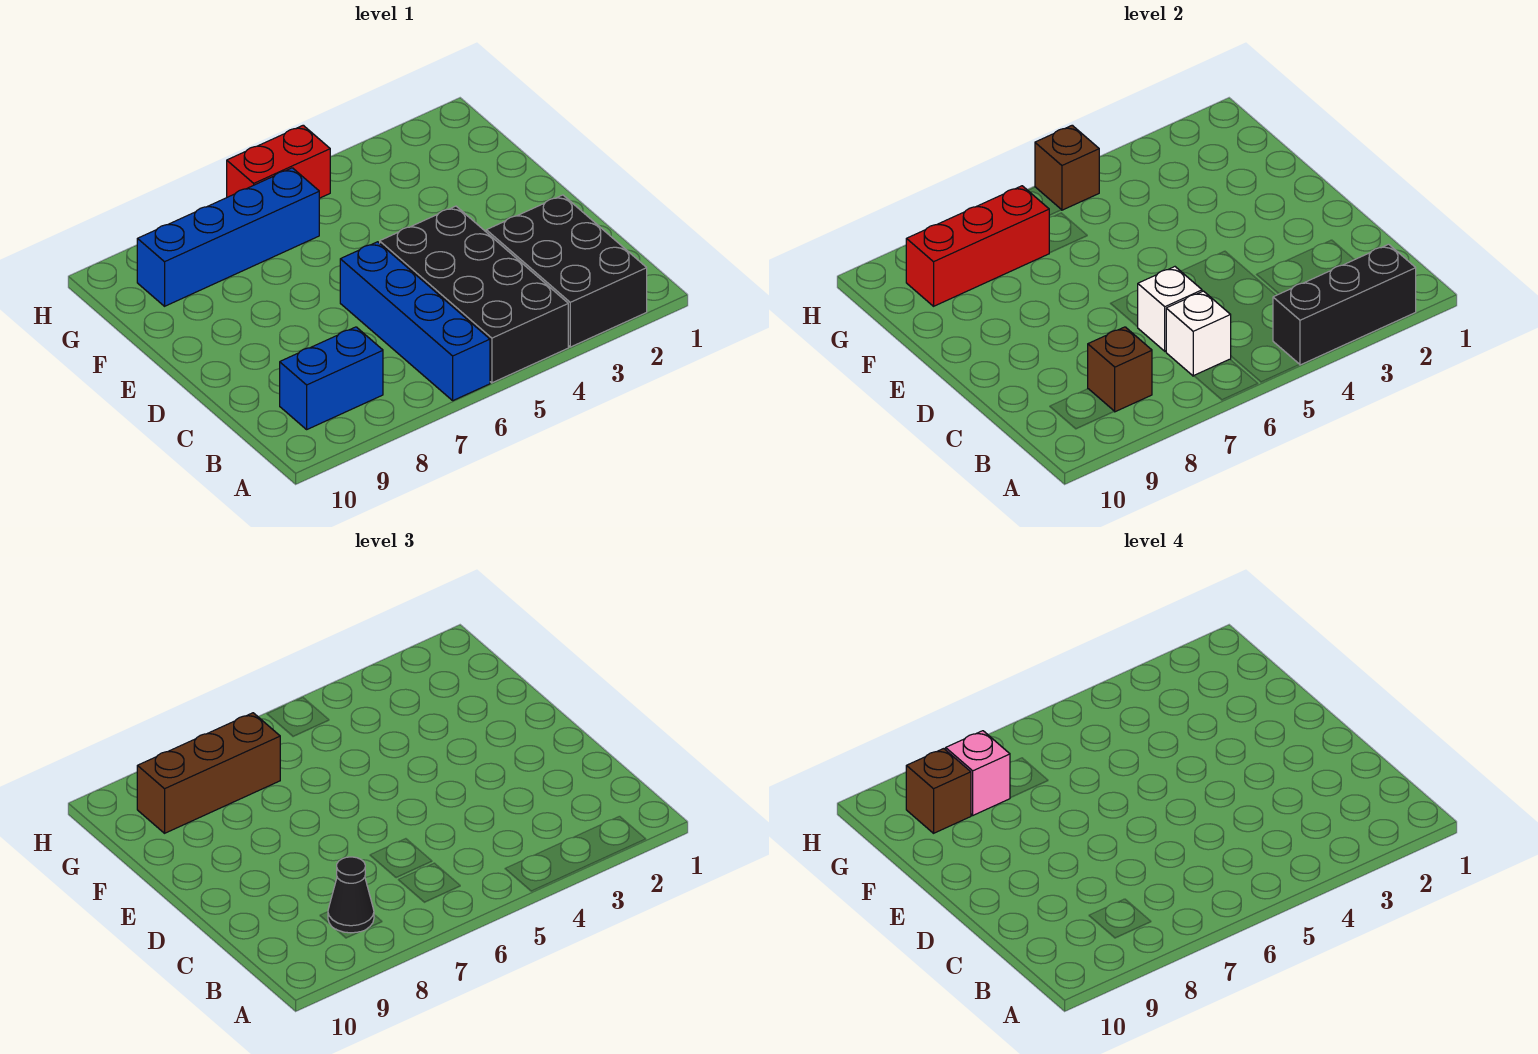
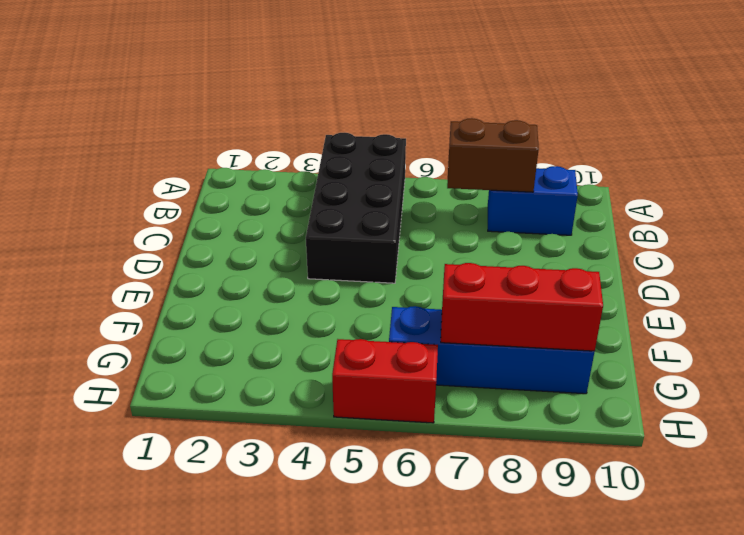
brown brick B7:B8 level 2 -> brown brick B8 level 2
none -> black brick A2:C3 level 1
none -> blue brick A6:D6 level 1
none -> black brick A2:A4 level 2

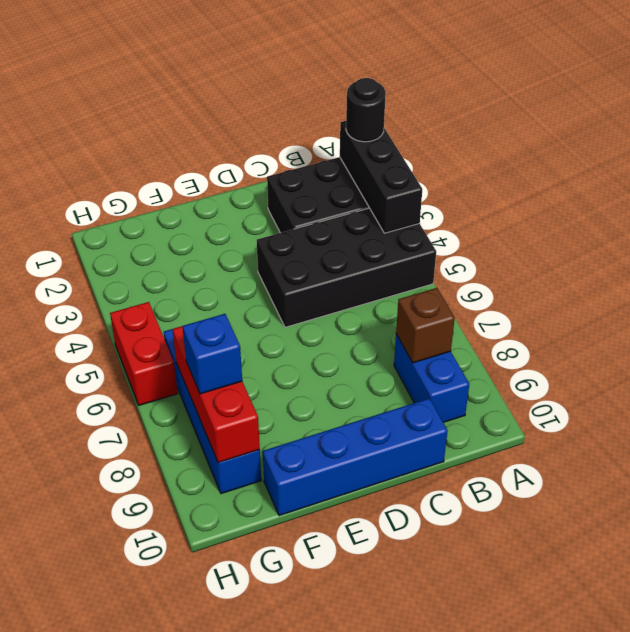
black round brick A2 level 3 -> none
blue brick C10:F10 level 1 -> blue brick A6:D6 level 1
blue brick G8 level 3 -> brown brick G7:G9 level 3
none -> white brick B6 level 2
none -> white brick C6 level 2
none -> brown brick H5 level 2

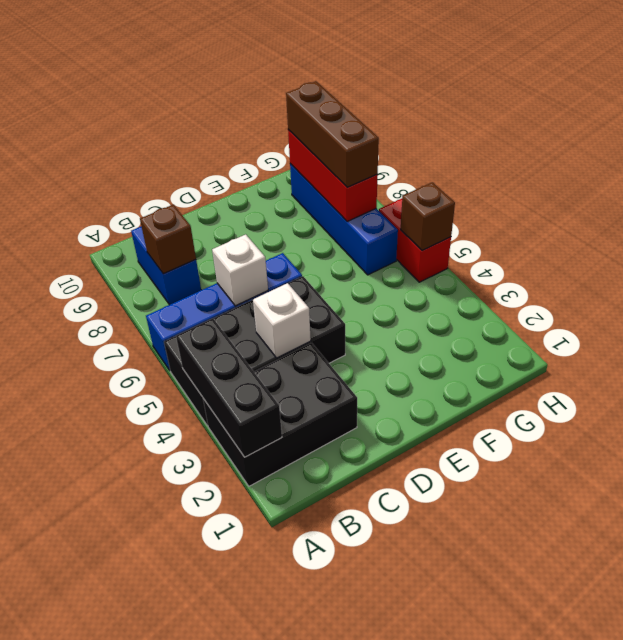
white brick C4 level 2 -> white brick B6 level 2
none -> black cone B8 level 3
none -> pink brick G8 level 4
none -> brown brick G9 level 4

